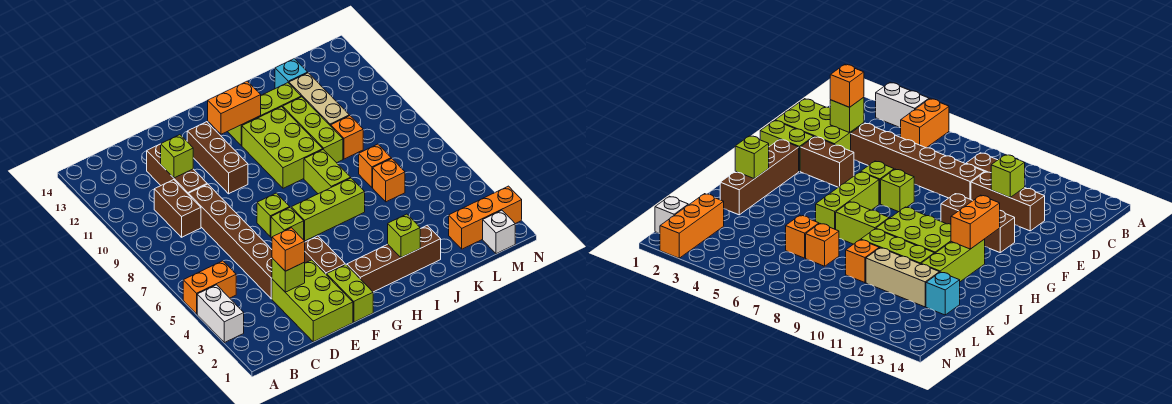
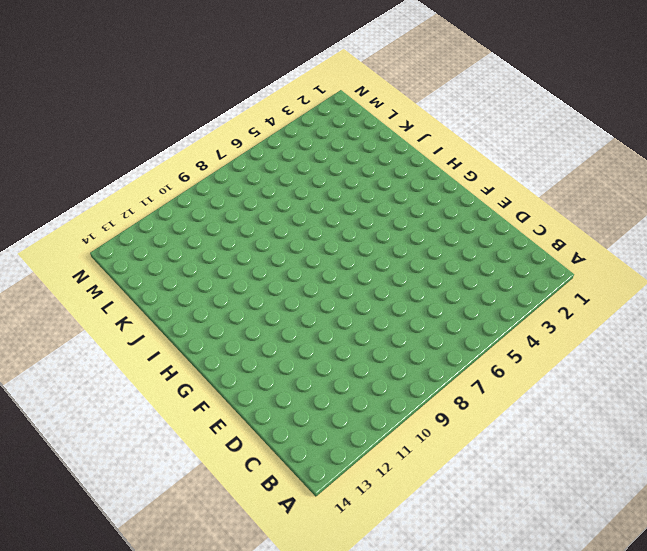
none -> white brick A3:A4 level 1
none -> orange brick A5:B5 level 1
none -> brown brick C9:C10 level 1

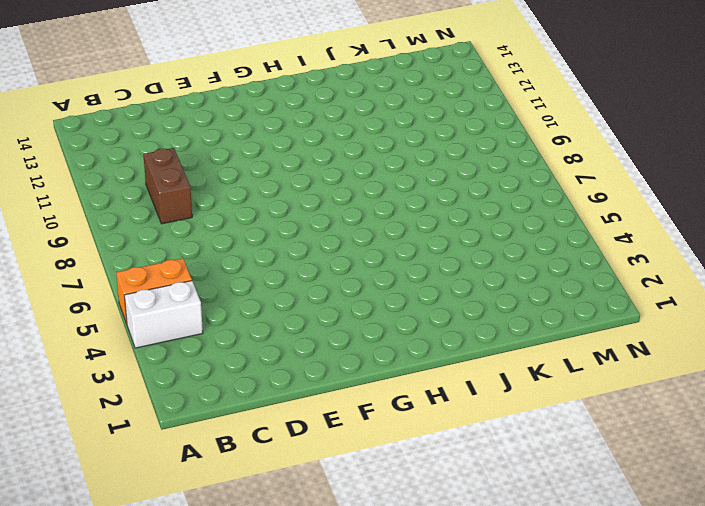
white brick A4:B4 level 1 -> white brick A3:A4 level 1
none -> lime brick D1:E3 level 1
none -> brown brick D4:D9 level 1
none -> brown brick D10:D12 level 1

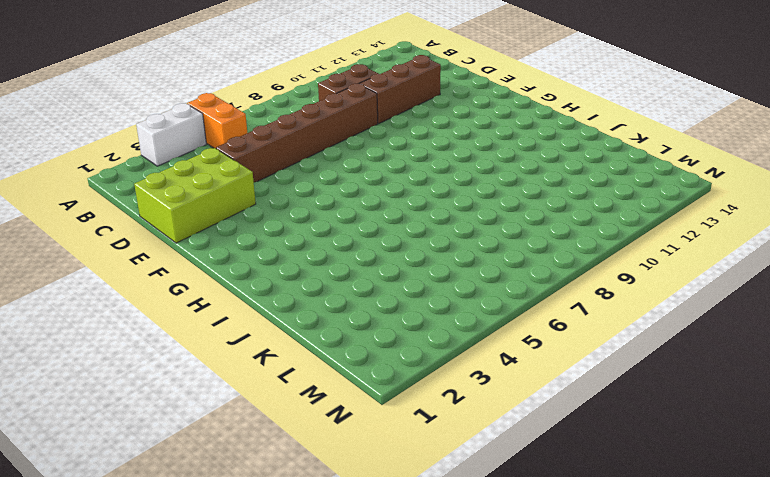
none -> lime brick F1:F2 level 1
none -> brown brick F3:F4 level 1
none -> lime brick F6 level 1

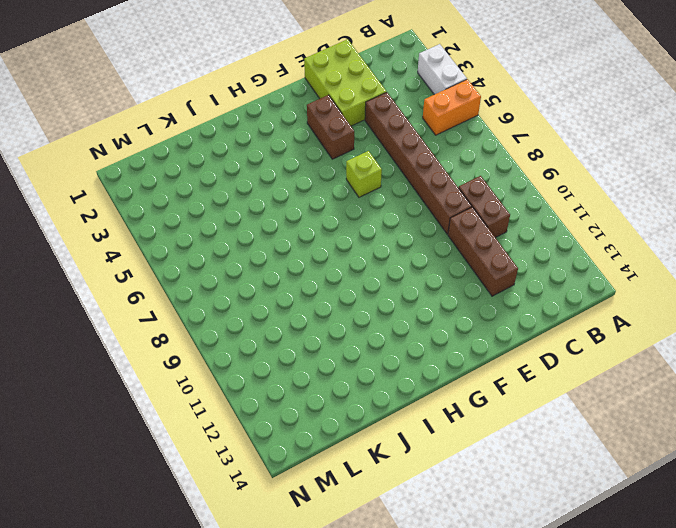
none -> lime brick F1:F2 level 1
none -> lime brick F7 level 1
none -> brown brick F10:F12 level 1

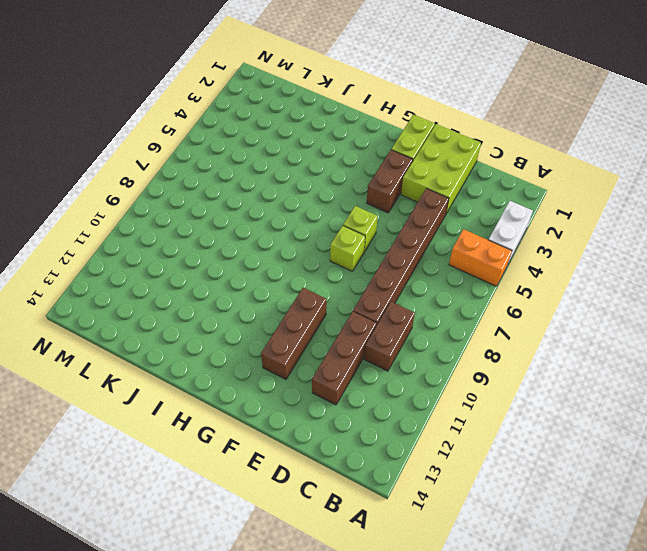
none -> brown brick G2:J2 level 1
none -> lime brick G6:I6 level 1
none -> lime brick H9:I11 level 1

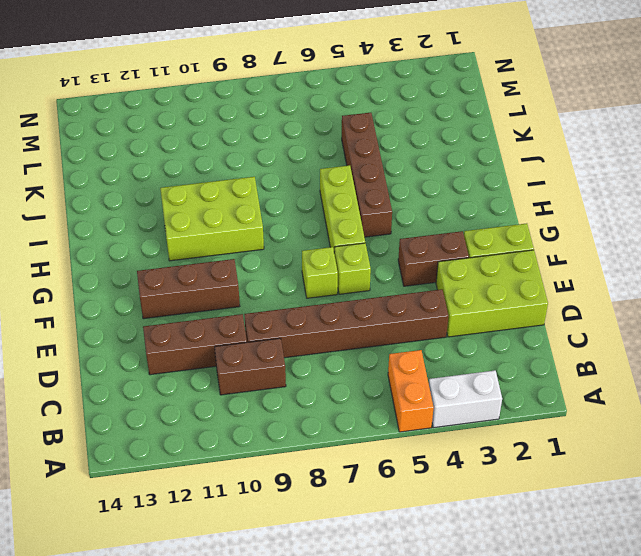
brown brick H5:K5 level 1 -> brown brick G2:J2 level 1
none -> lime brick H12:J12 level 1
none -> lime brick I7:I8 level 1
none -> lime brick J9:J11 level 1

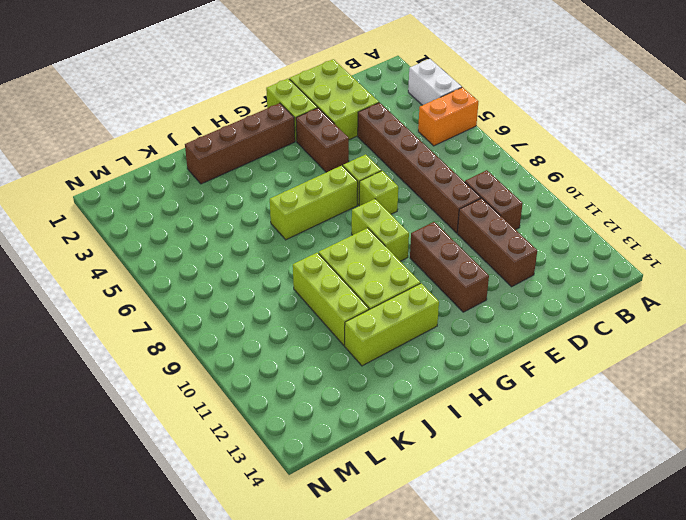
lime brick G8:G9 level 1 -> lime brick I7:I8 level 1
none -> orange brick K6 level 1
none -> orange brick K7 level 1
none -> orange brick K9 level 1

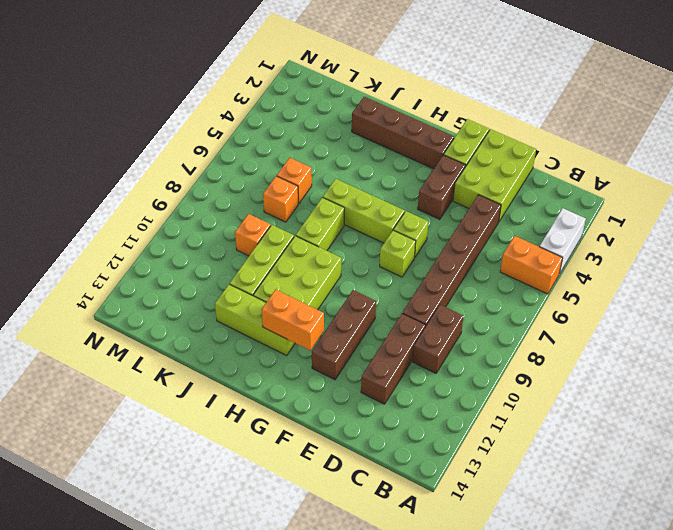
none -> tan brick K10:K12 level 1
none -> cyan brick K13 level 1
none -> orange brick L2:N2 level 1

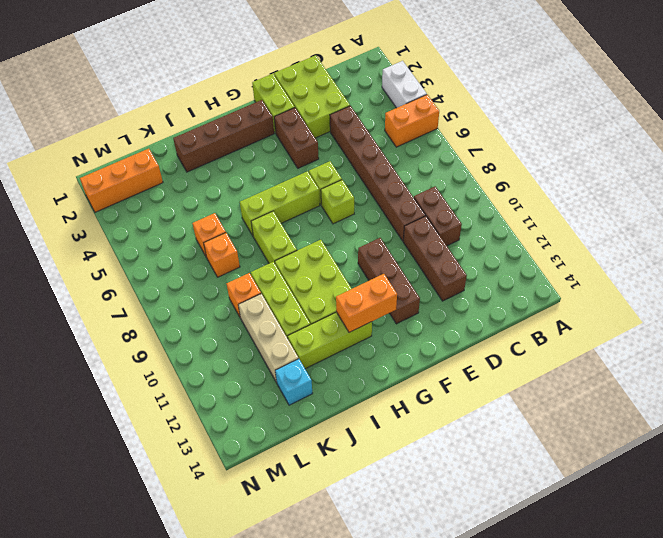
none -> white brick M1 level 1
none -> lime brick D3 level 2
none -> lime brick D11 level 2

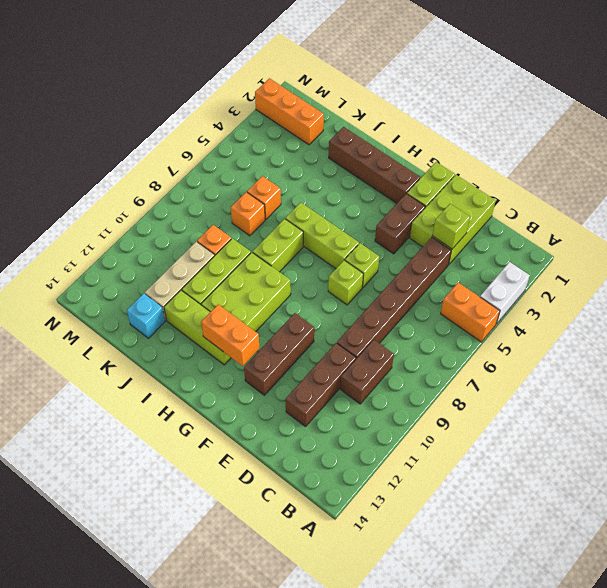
none -> white brick M1 level 1
none -> lime brick D11 level 2
none -> lime brick I2 level 2

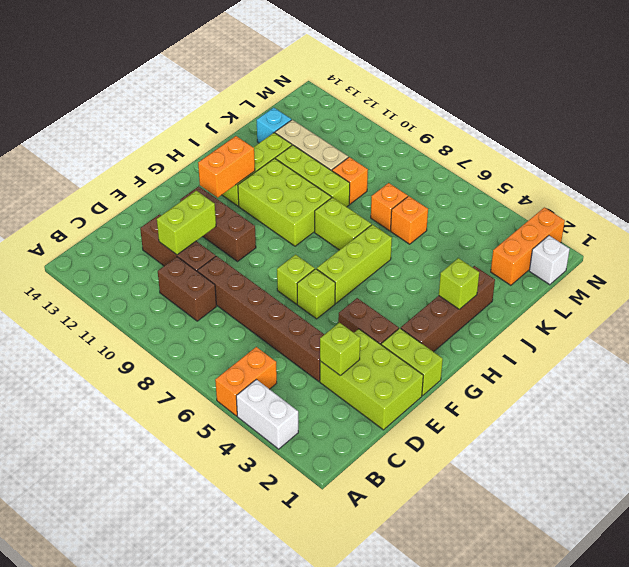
lime brick D11:E11 level 2 -> lime brick D11 level 2
none -> orange brick D3 level 3

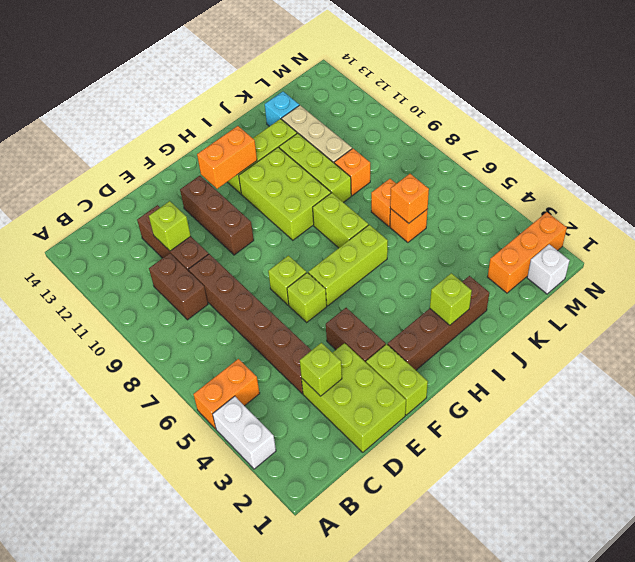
orange brick K6 level 2 -> orange brick D3 level 3

